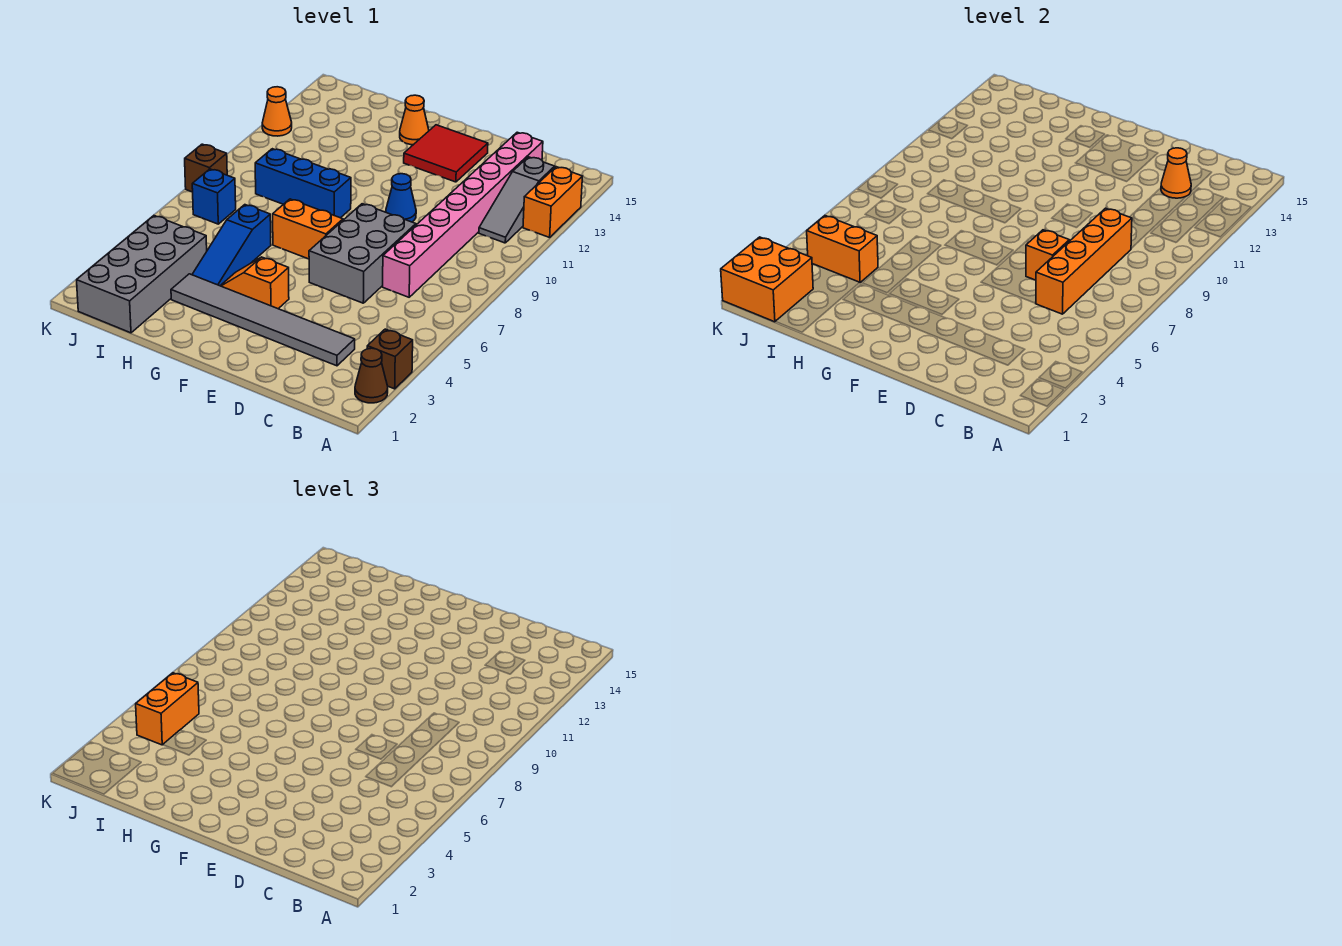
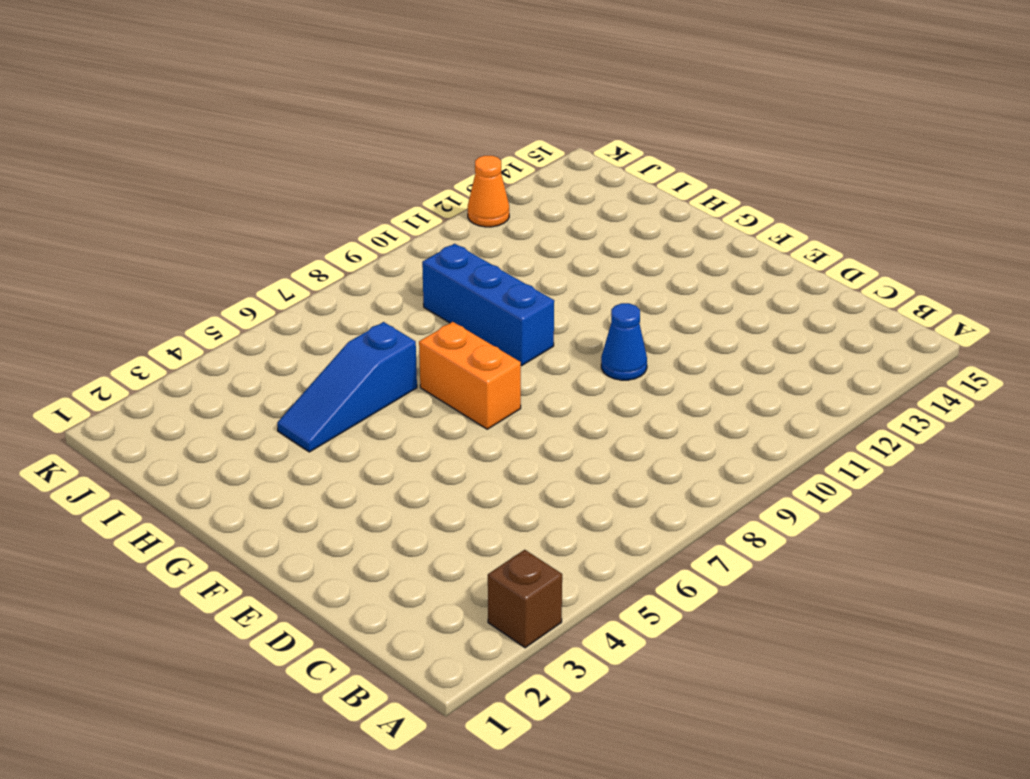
none -> brown cone A2 level 1
none -> orange brick A12:A13 level 1
none -> grey slope B11:B13 level 1 top 13

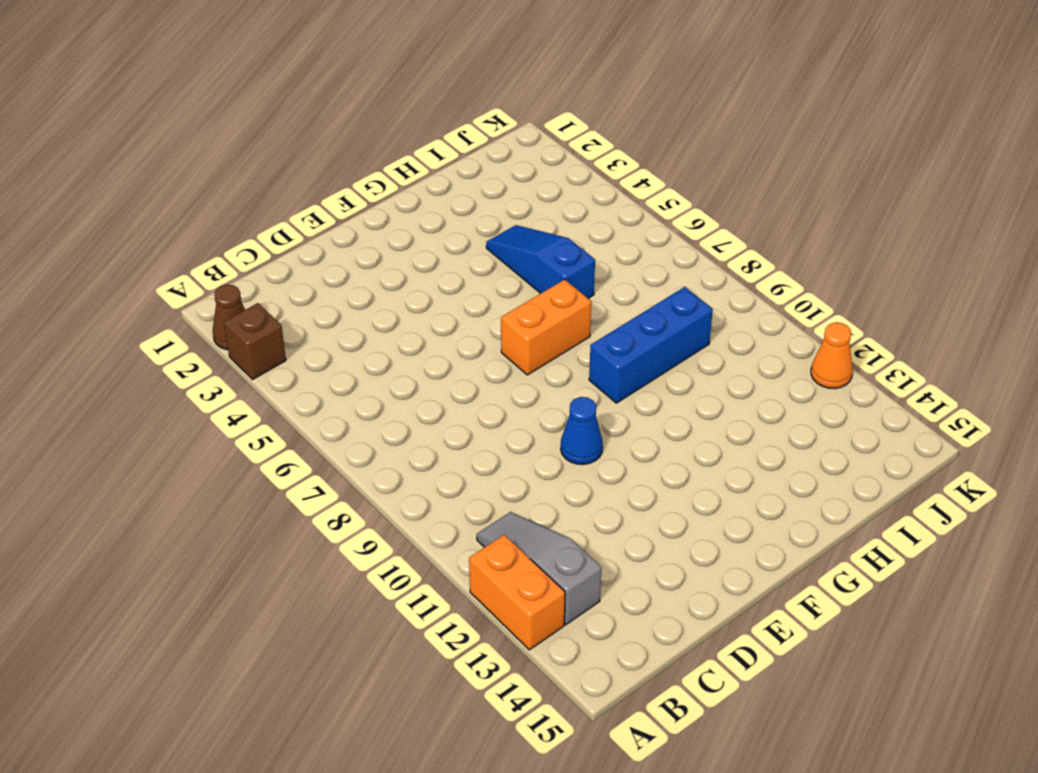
none -> grey tile C3:H3 level 1
none -> pink brick C7:C14 level 1
none -> grey brick D6:E8 level 1

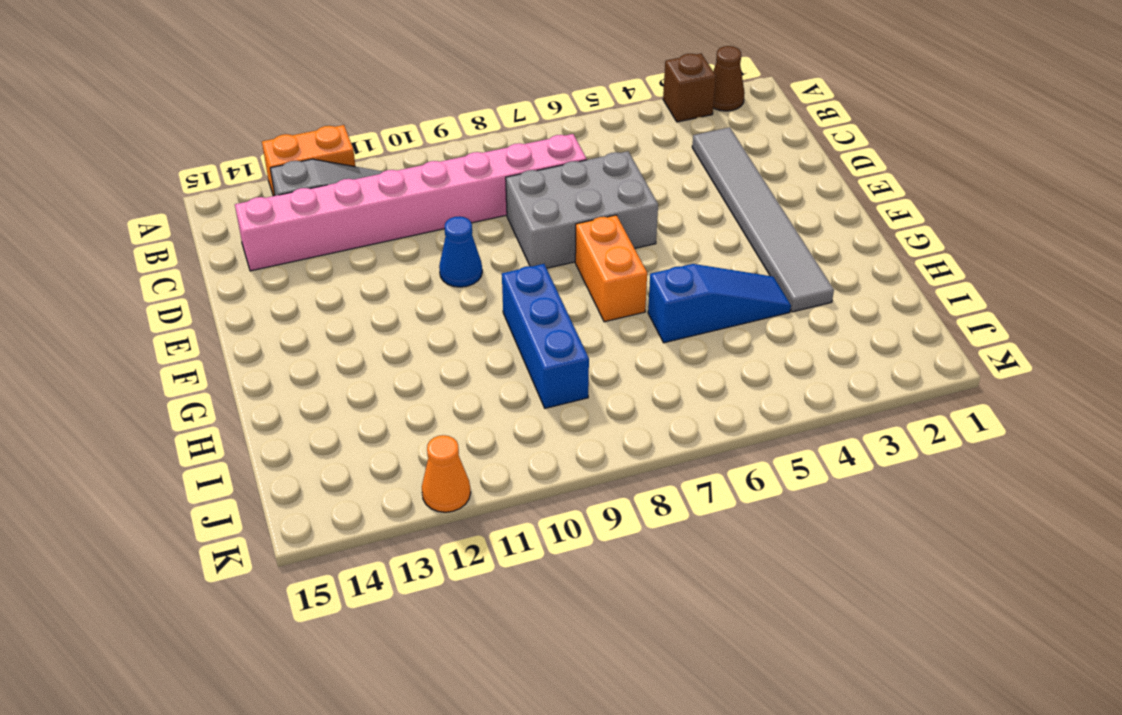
none -> red tile E13:F14 level 1
none -> orange slope F4:G4 level 1 top F
none -> orange cone G14 level 1

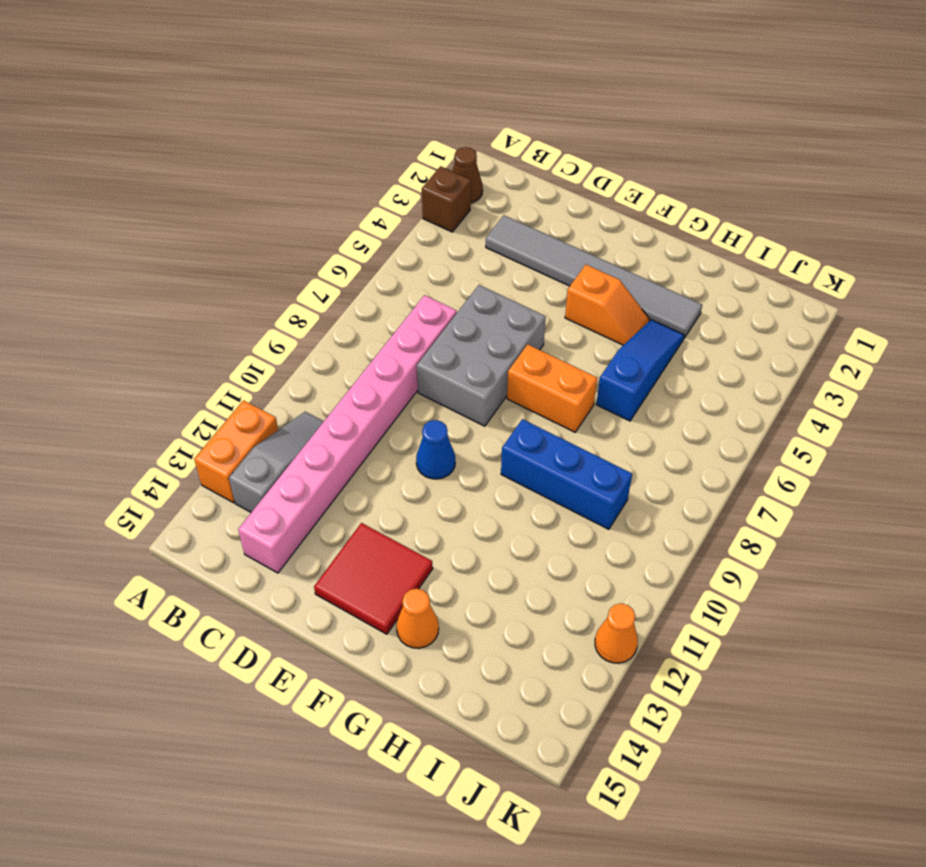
none -> grey brick I1:J4 level 1
none -> blue brick J7 level 1
none -> brown brick K8 level 1

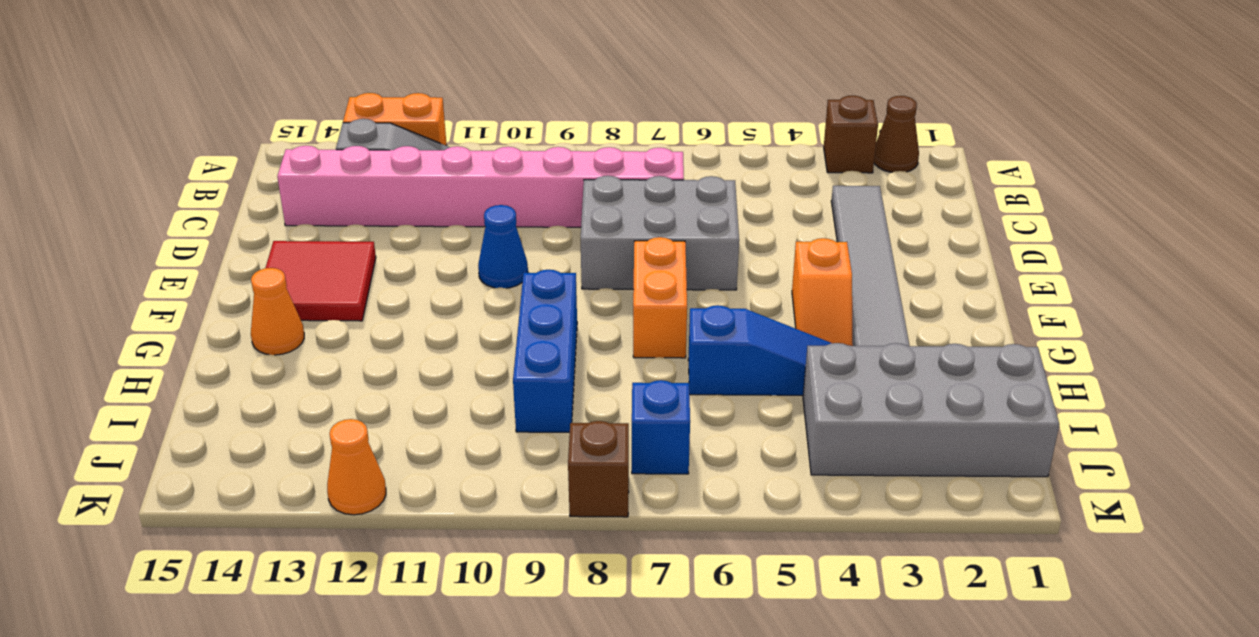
none -> orange brick C6:C9 level 2
none -> orange cone C13 level 2
none -> orange brick D7 level 2

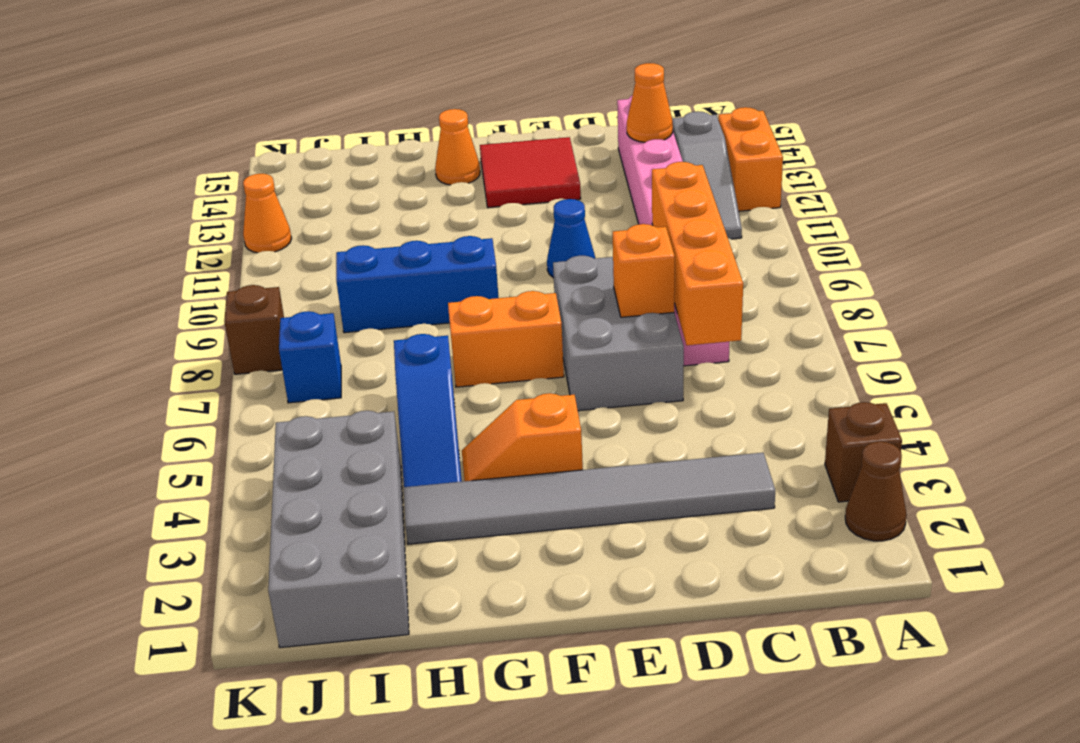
none -> orange brick I4:J4 level 2
none -> orange brick J1:K2 level 2
none -> orange brick J4:J5 level 3

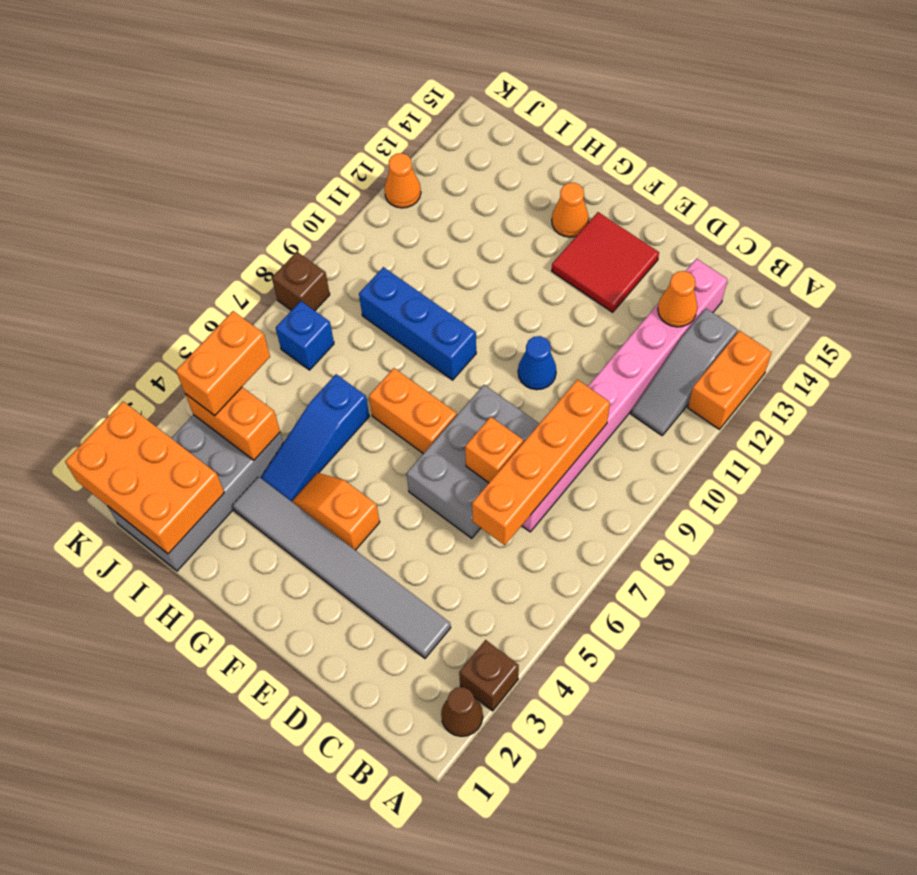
orange brick I1:K2 level 2 -> orange brick J1:K2 level 2

